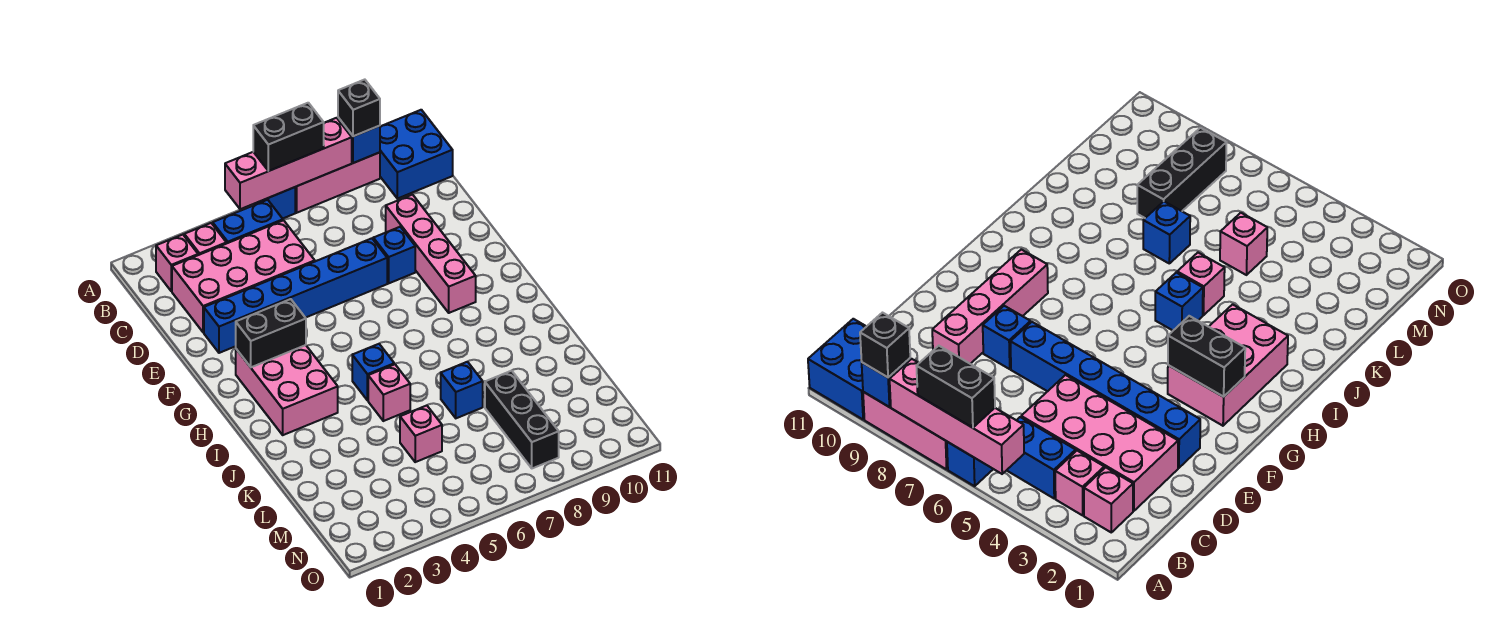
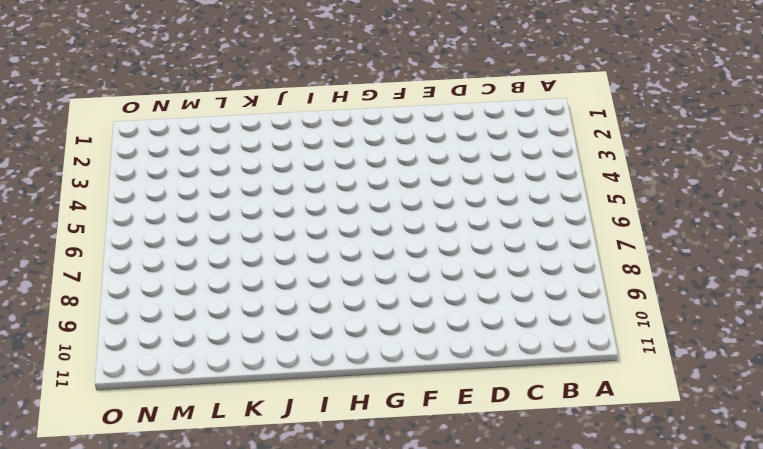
none -> blue brick A6 level 1
none -> pink brick A7:A9 level 1
none -> blue brick A10:B11 level 1

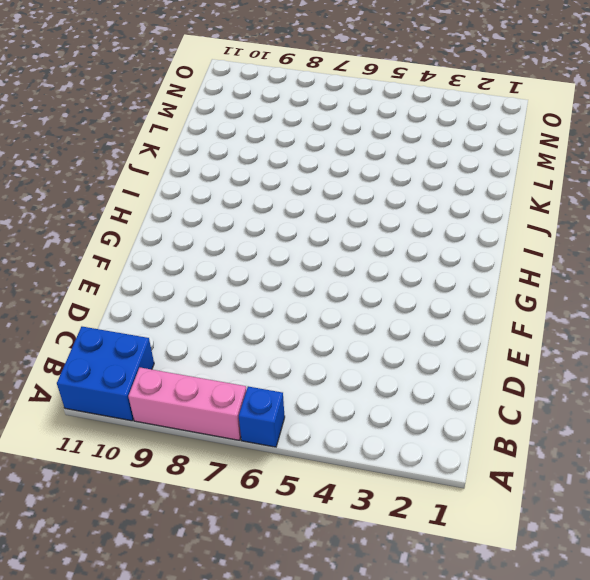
none -> pink brick B2 level 1
none -> pink brick B3 level 1
none -> blue brick B4:B5 level 1

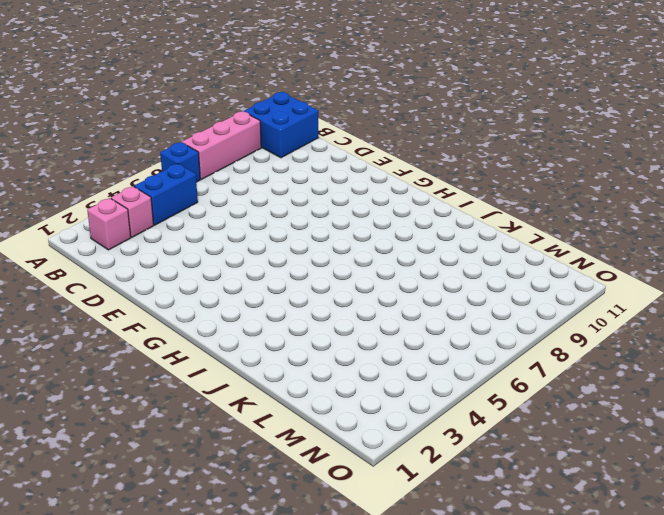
none -> pink brick C2:D5 level 1
none -> pink brick D9:G9 level 1
none -> blue brick E2:E7 level 1

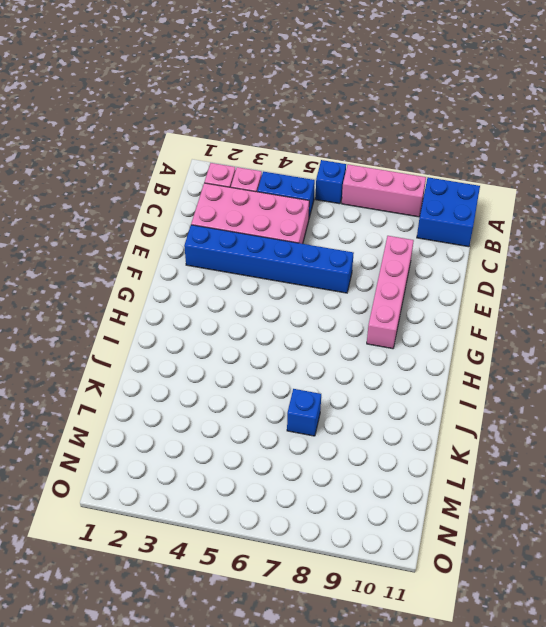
none -> blue brick E8 level 1
none -> pink brick G2:I3 level 1
none -> blue brick I5 level 1

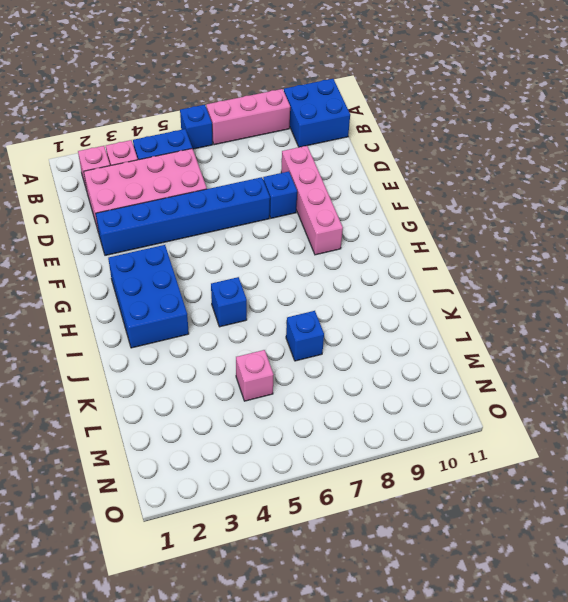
blue brick G2:I3 level 1 -> pink brick G2:I3 level 1
none -> pink brick J5 level 1
none -> black brick L8:N8 level 1
none -> pink brick A5:A8 level 2

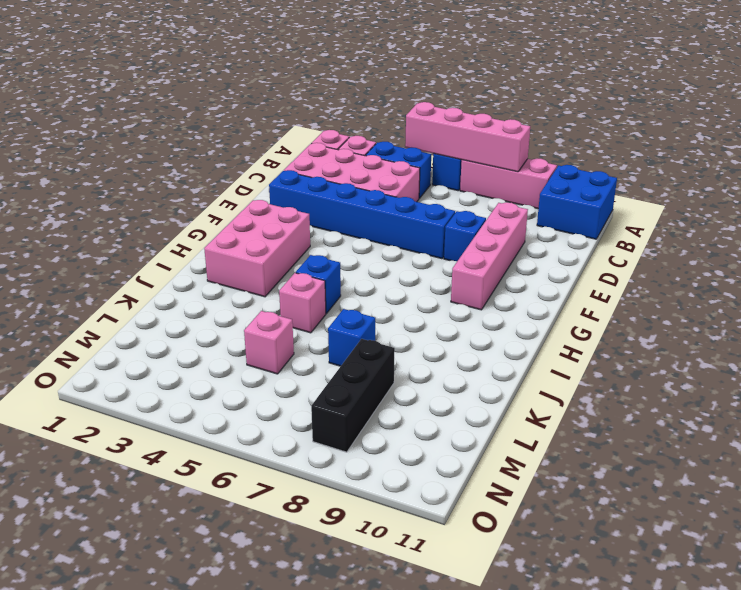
none -> blue brick A9 level 2
none -> black brick G2:G3 level 2
none -> black brick A6:A7 level 3

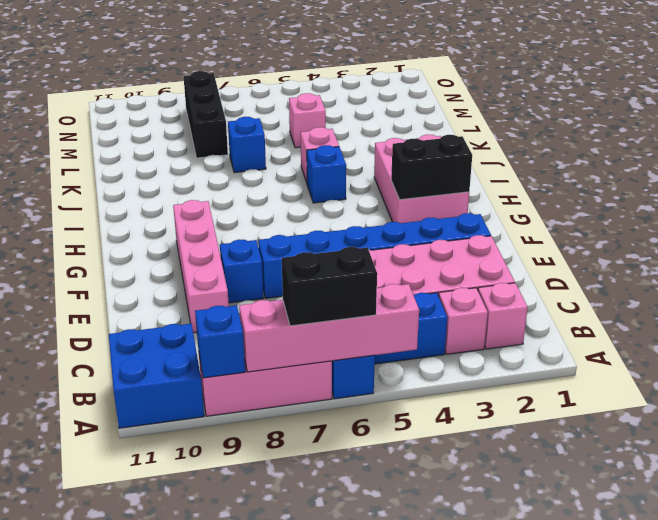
none -> black brick A9 level 3

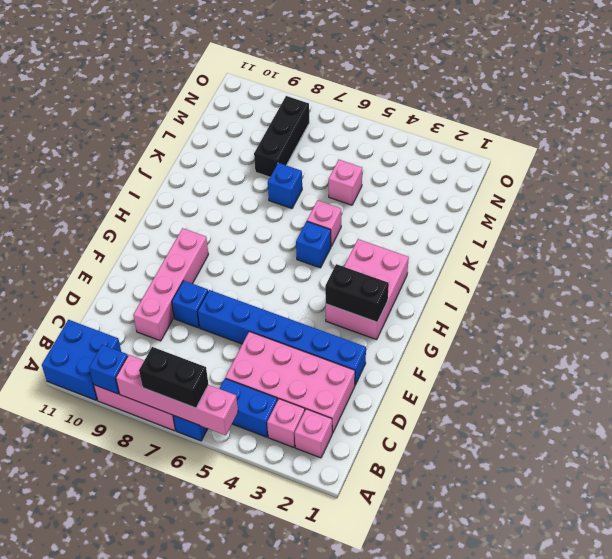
none -> black brick A9 level 3

